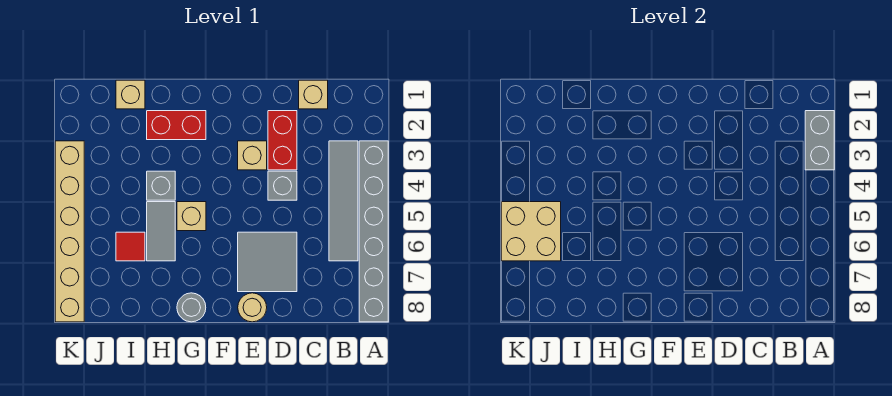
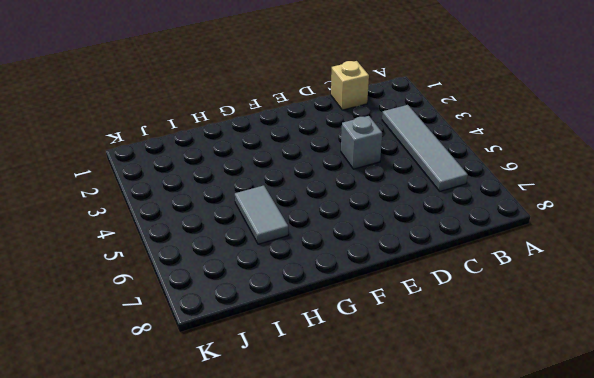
none -> grey brick A3:A8 level 1
none -> red brick D2:D3 level 1
none -> grey tile D6:E7 level 1

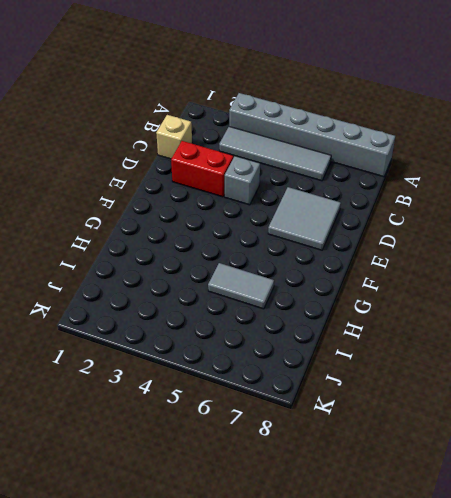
none -> tan brick E3 level 1
none -> tan round brick E8 level 1
none -> red brick G2:H2 level 1

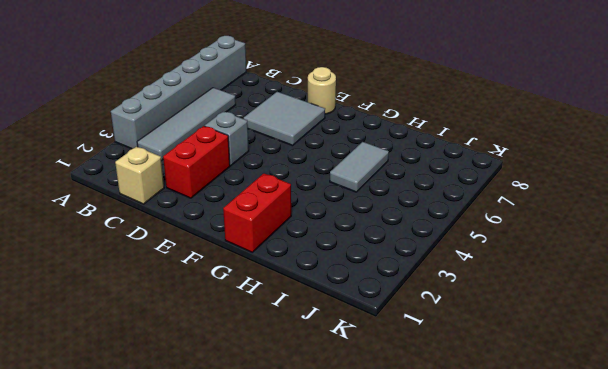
red brick G1:G2 level 1 -> red brick G2:H2 level 1
none -> tan brick E3 level 1
none -> tan brick G5 level 1
none -> grey round brick G8 level 1

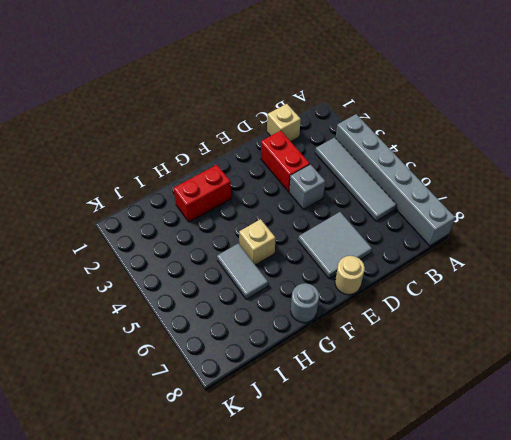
none -> tan brick E3 level 1
none -> grey brick H4 level 1
none -> tan brick I1 level 1

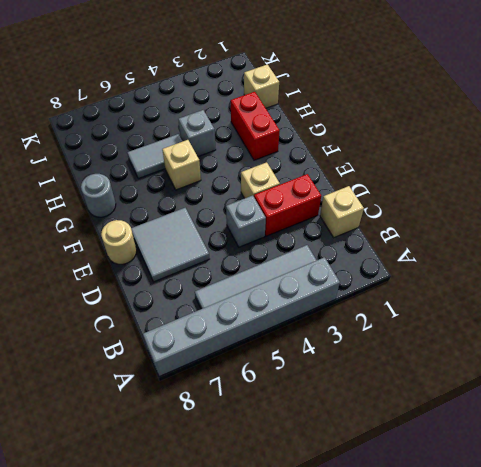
none -> red tile I6 level 1
none -> tan brick K3:K8 level 1
none -> grey brick A2:A3 level 2

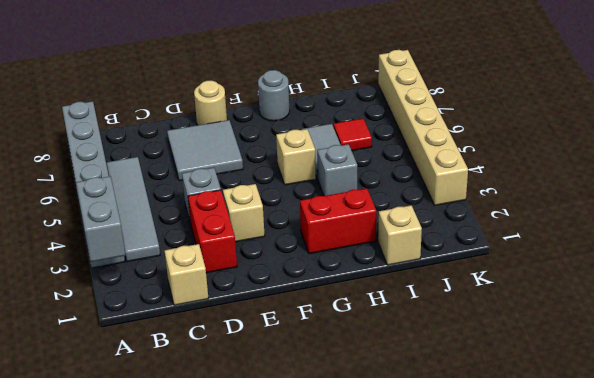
none -> tan brick J5:K6 level 2

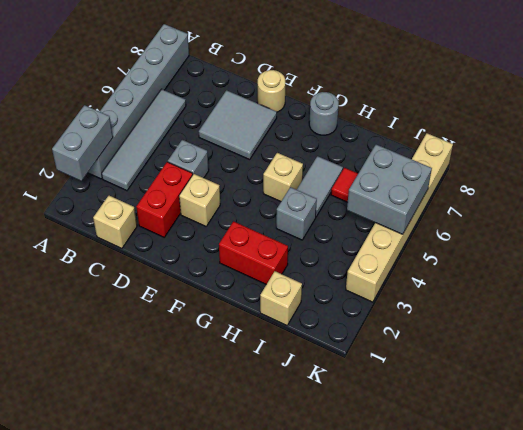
grey brick J5:K6 level 2 -> tan brick J5:K6 level 2

